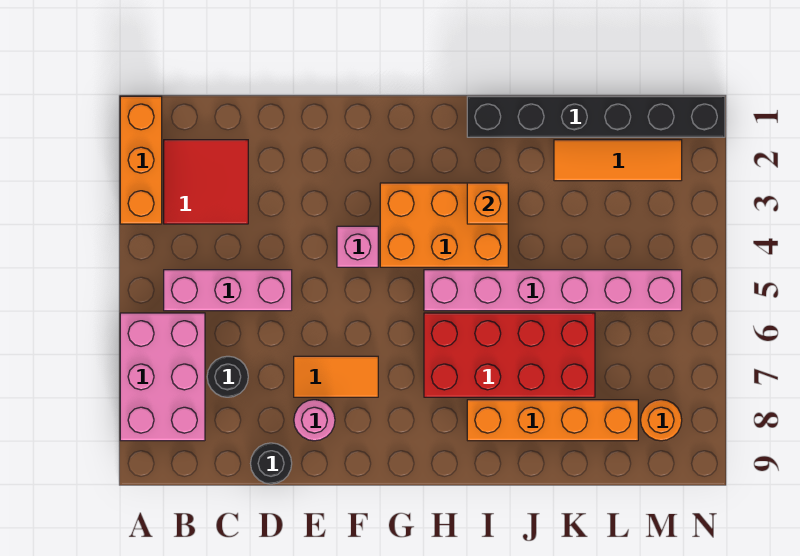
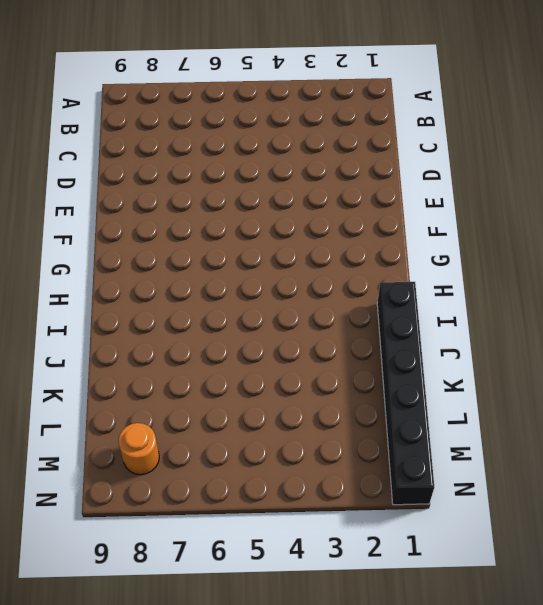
none -> orange brick A1:A3 level 1
none -> pink brick A6:B8 level 1
none -> red tile B2:C3 level 1

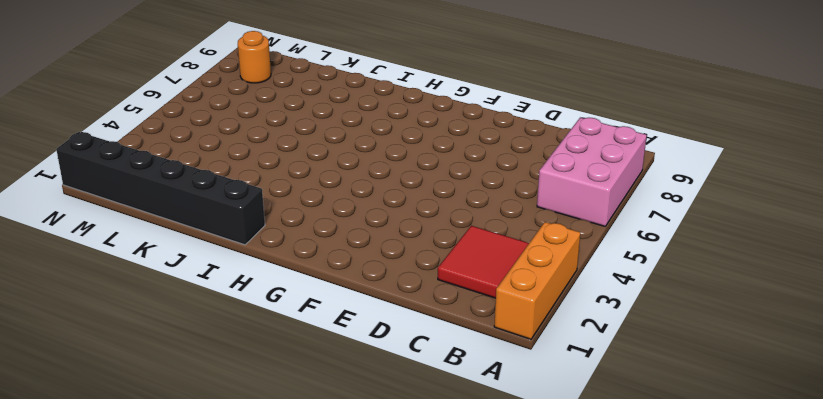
none -> pink brick B5:D5 level 1
none -> black round brick C7 level 1
none -> black round brick D9 level 1

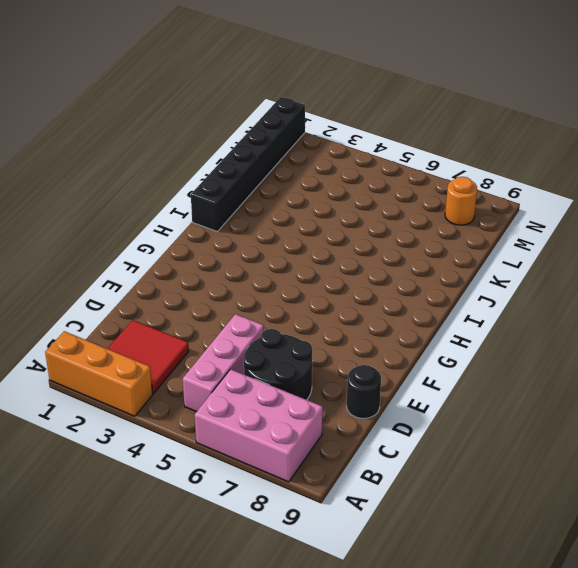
black round brick C6:D7 level 1 -> black round brick C7 level 1
none -> orange tile E7:F7 level 1
none -> pink round brick E8 level 1
none -> pink brick F4 level 1

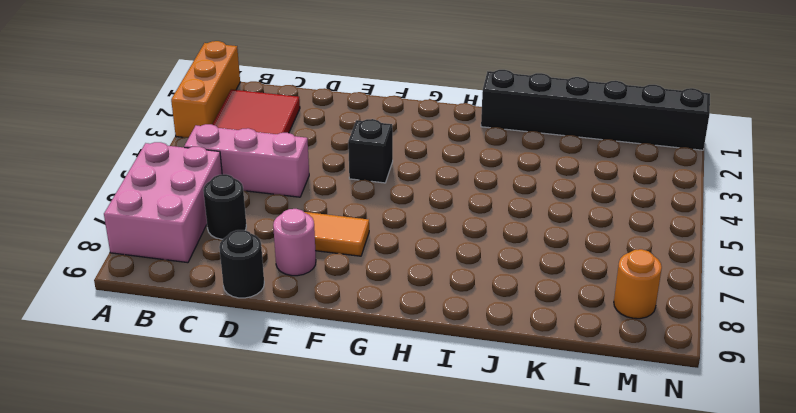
black brick F4 level 1 -> pink brick F4 level 1
none -> orange brick G3:I4 level 1
none -> pink brick H5:M5 level 1
none -> red brick H6:K7 level 1

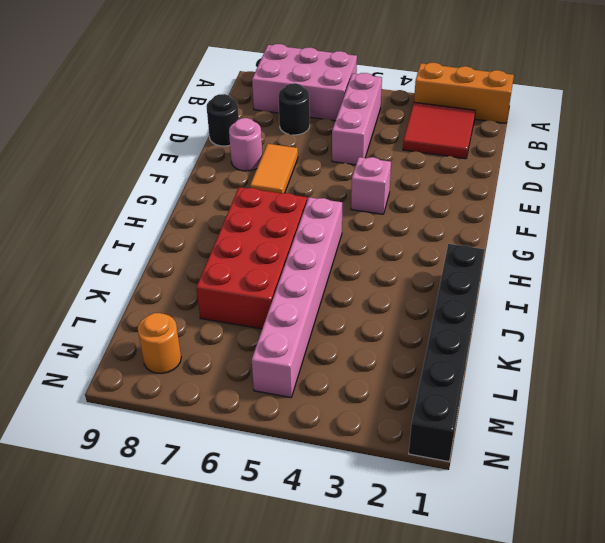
none -> orange brick G3:I4 level 1
none -> orange brick I8:L8 level 1
none -> orange tile K2:M2 level 1

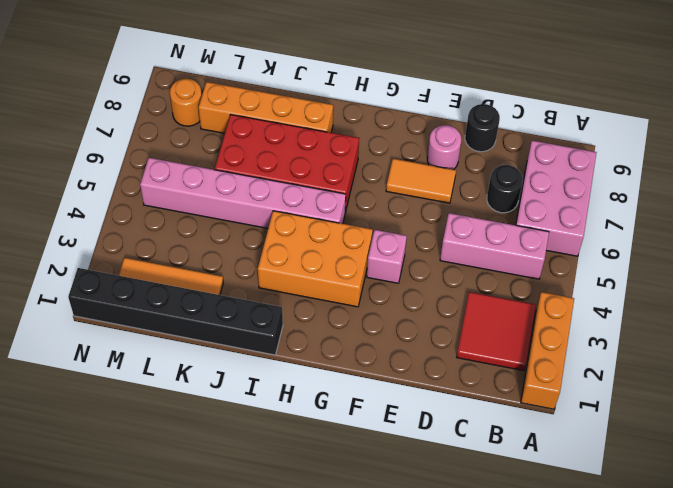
none -> orange brick I3 level 2

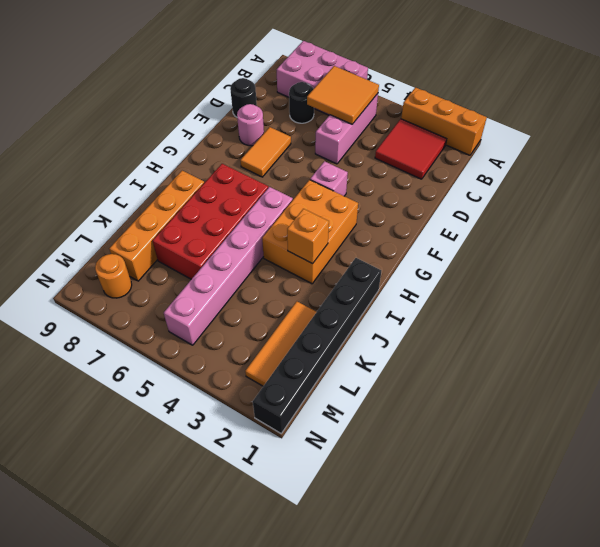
orange tile B5:C6 level 2 -> none

